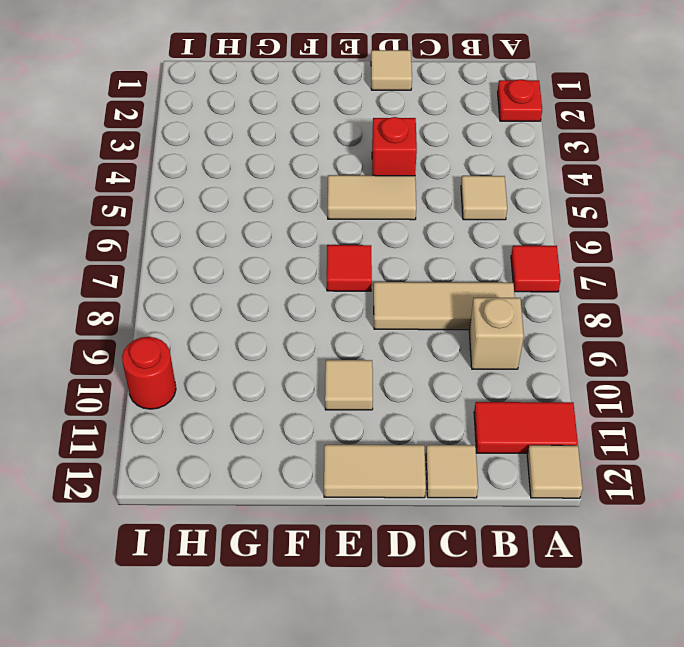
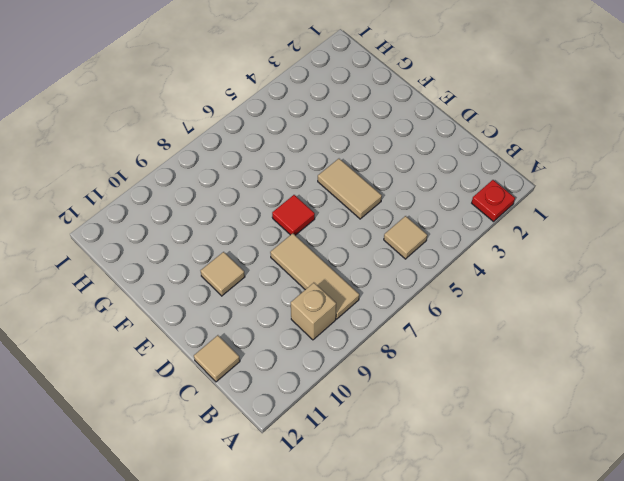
none -> red tile A7 level 1
none -> red tile A11:B11 level 1
none -> tan tile A12 level 1

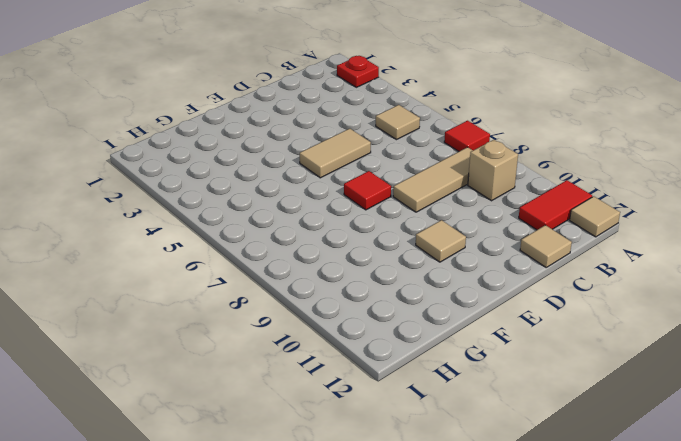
none -> tan tile D1 level 1
none -> red brick D4 level 1
none -> tan tile D12:E12 level 1

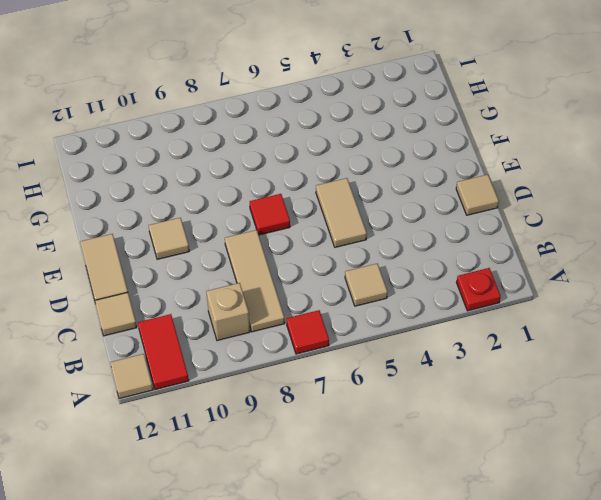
none -> red brick D4 level 1
none -> red round brick I10 level 1

